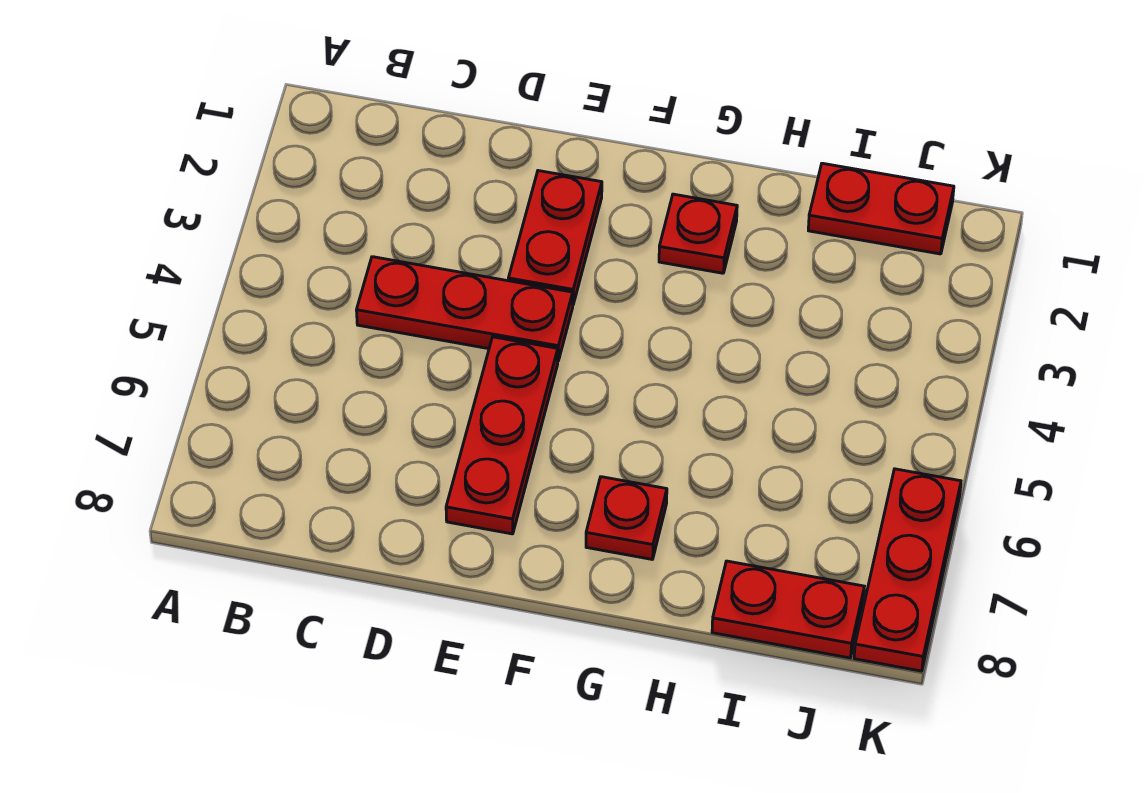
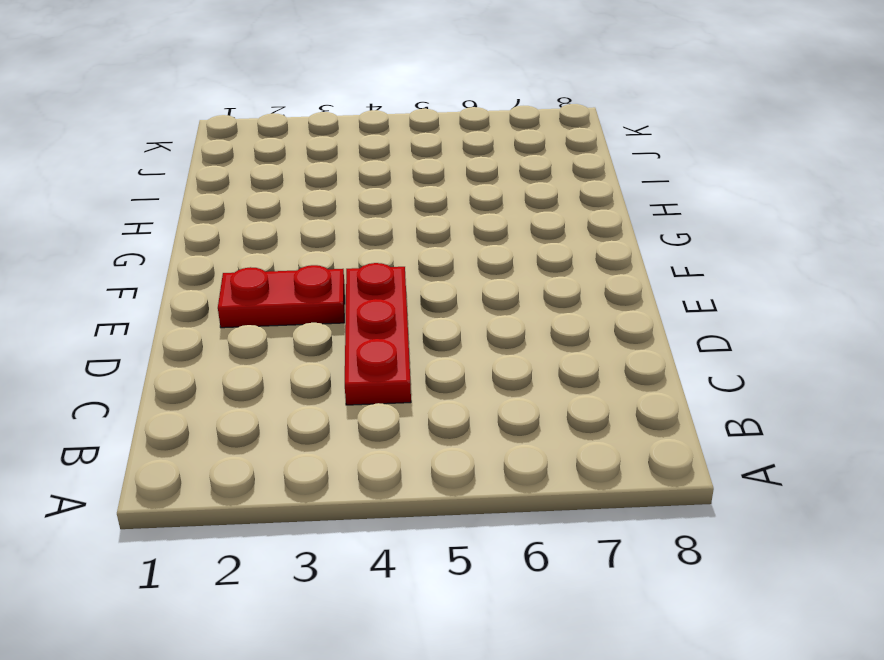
none -> red plate E5:E7 level 1
none -> red plate G2 level 1

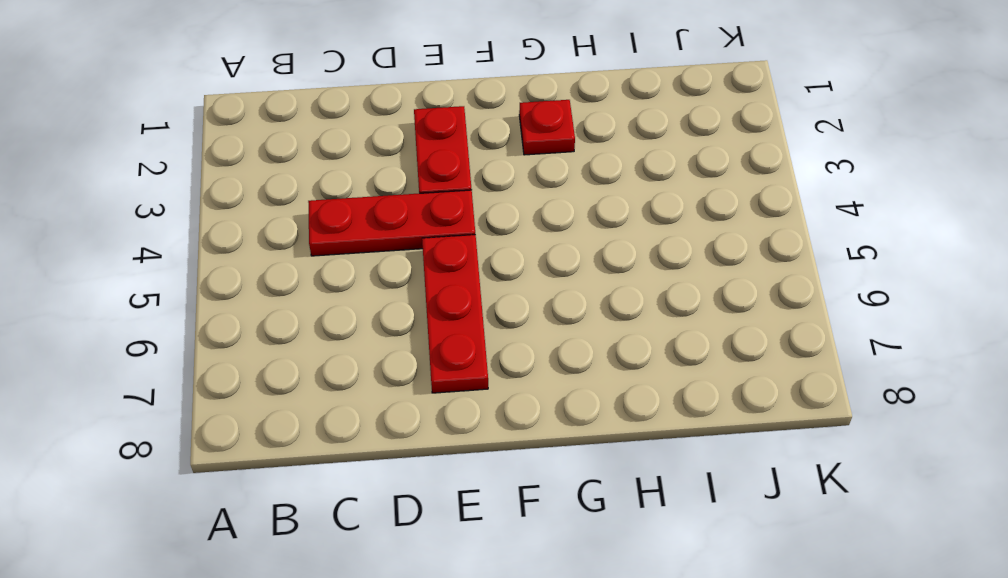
none -> red plate G7 level 1
none -> red plate I1:J1 level 1

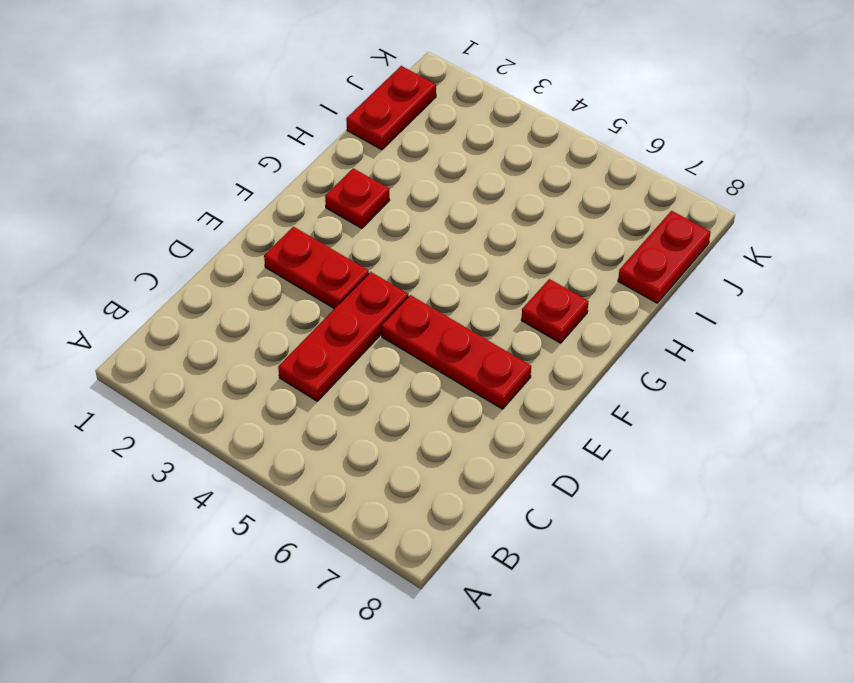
none -> red plate K6:K8 level 1

